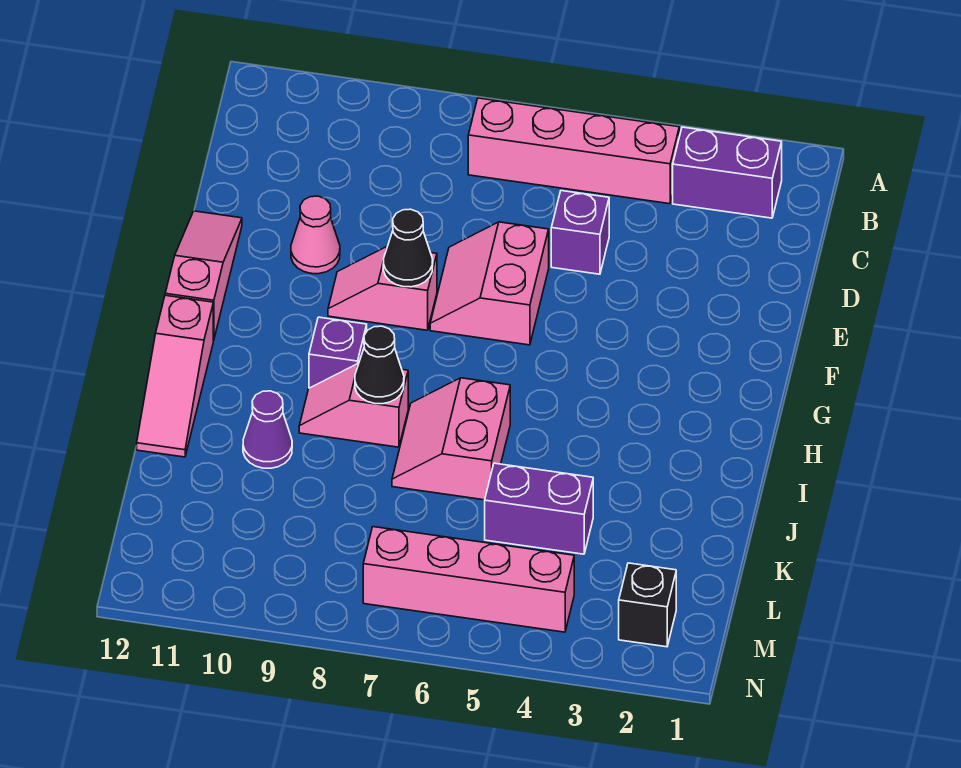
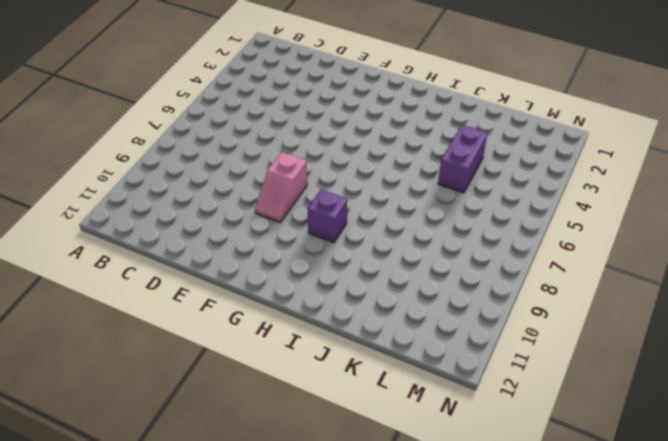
none -> purple brick B2:B3 level 1
none -> pink brick B4:B7 level 1
none -> purple brick D5 level 1

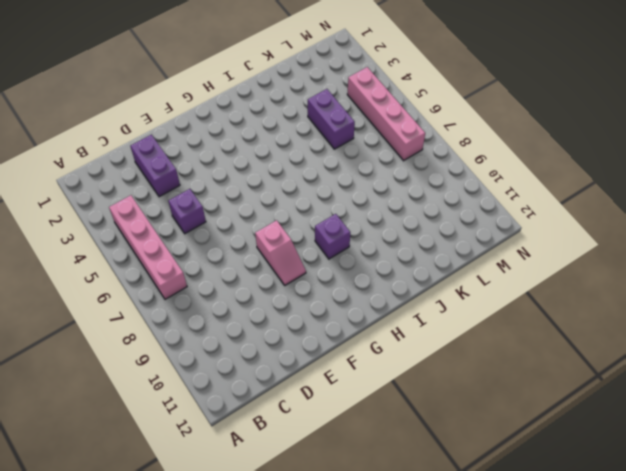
purple brick D2:D3 level 1 -> purple brick B2:B3 level 1
none -> pink slope E6:F7 level 1 top 6
none -> pink cone E10 level 1
none -> pink slope E12:G12 level 1 top G

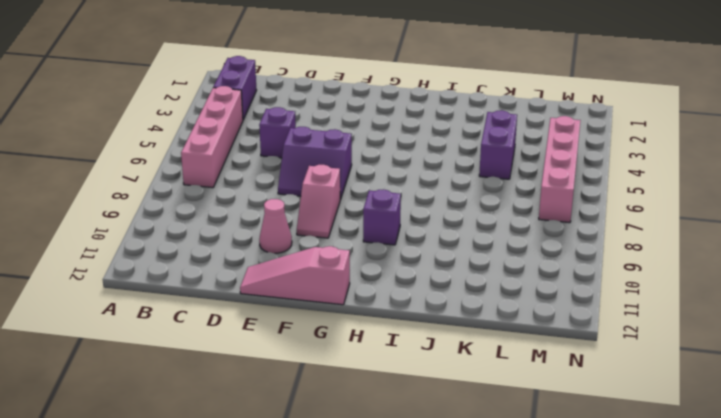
purple slope E6:F7 level 1 top 6 -> pink slope E6:F7 level 1 top 6
none -> pink slope H12:J12 level 1 top H
none -> pink slope I6:J7 level 1 top 6
none -> pink slope I8:I9 level 1 top 8

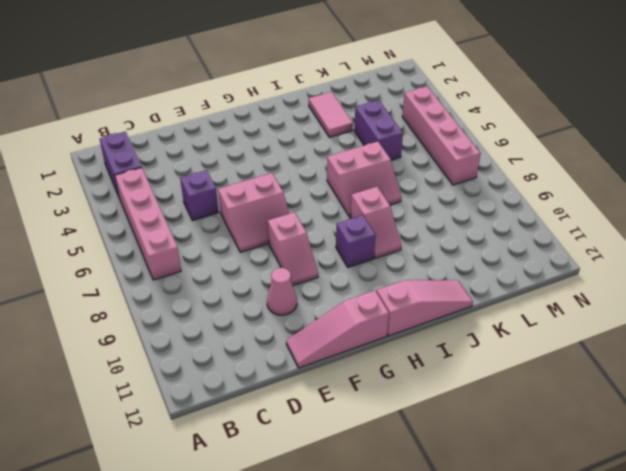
pink tile J2:J3 level 1 -> none
none -> purple cone J10 level 1
none -> black brick M2 level 1
none -> black cone F8 level 2

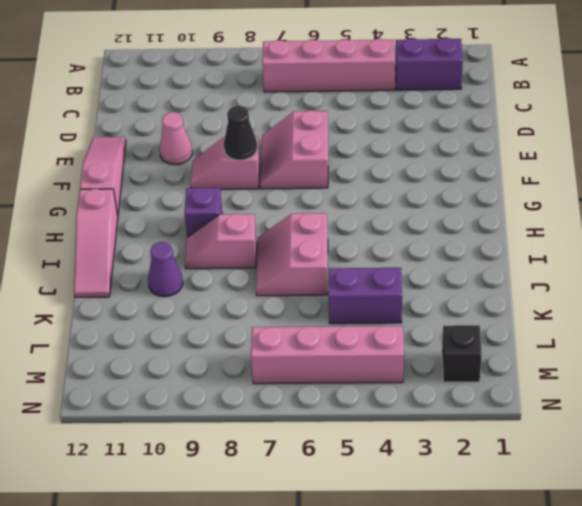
none -> purple brick D5 level 1
none -> black cone I8 level 2

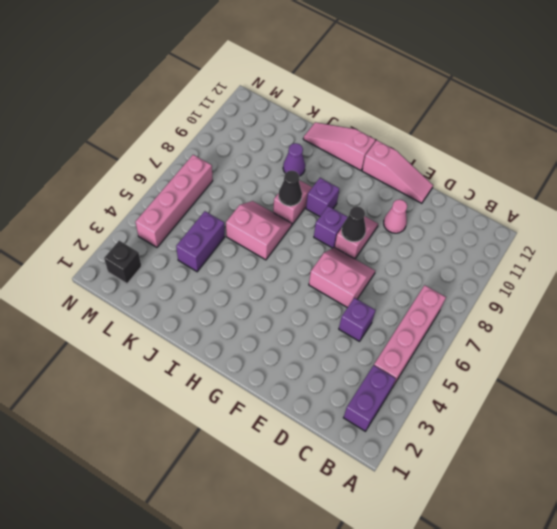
purple brick G8 level 1 -> none

